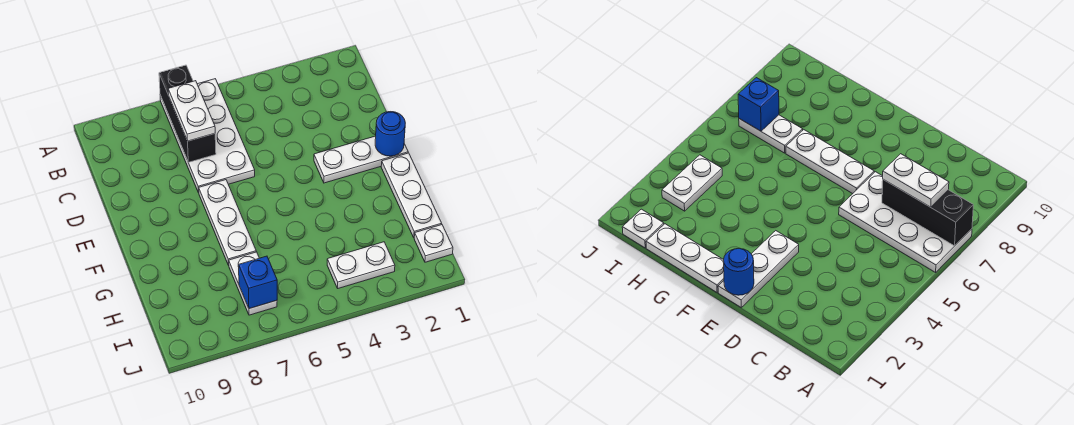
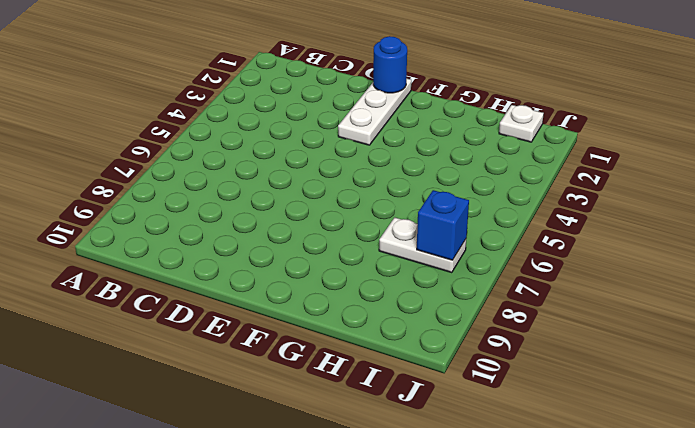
none -> white plate A6:D7 level 1
none -> white plate E7:G7 level 1

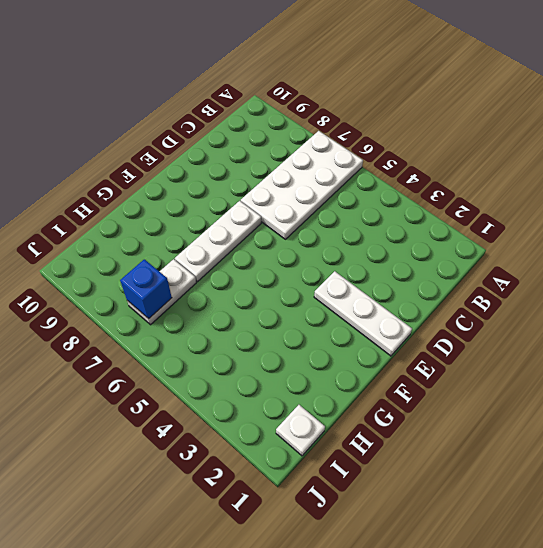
none -> white plate F1:H1 level 1
none -> white plate I3:I4 level 1

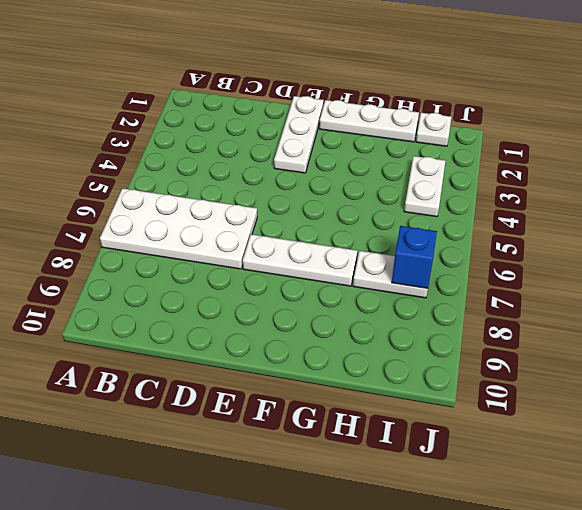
none -> black brick A7:C7 level 2
none -> blue round brick E1 level 2

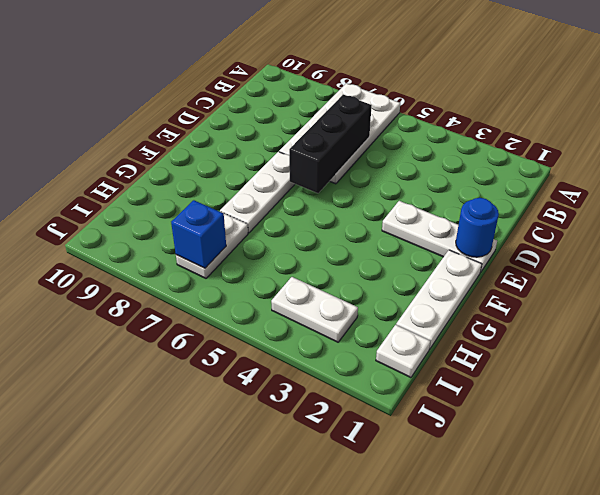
black brick C6:E6 level 2 -> black brick A7:C7 level 2
none -> white plate B7:C7 level 3

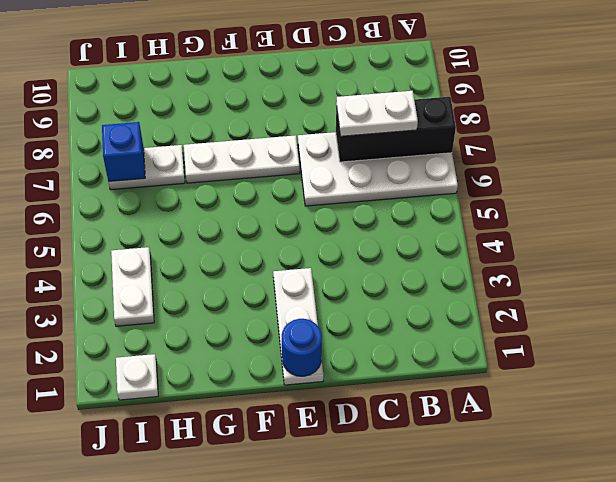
none -> white plate F1:H1 level 1

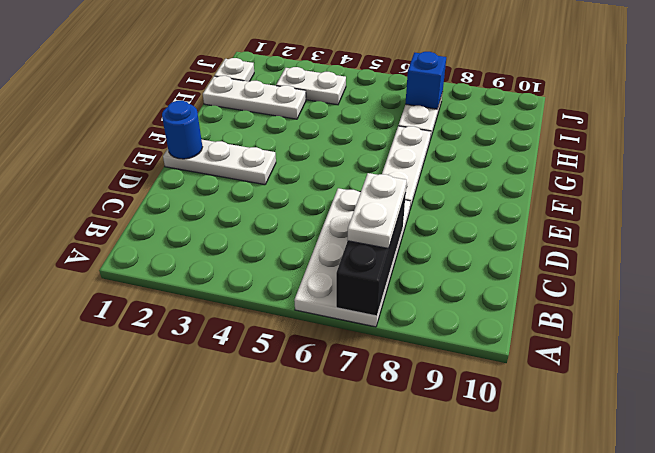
white plate H1:H3 level 1 -> white plate F1:H1 level 1

